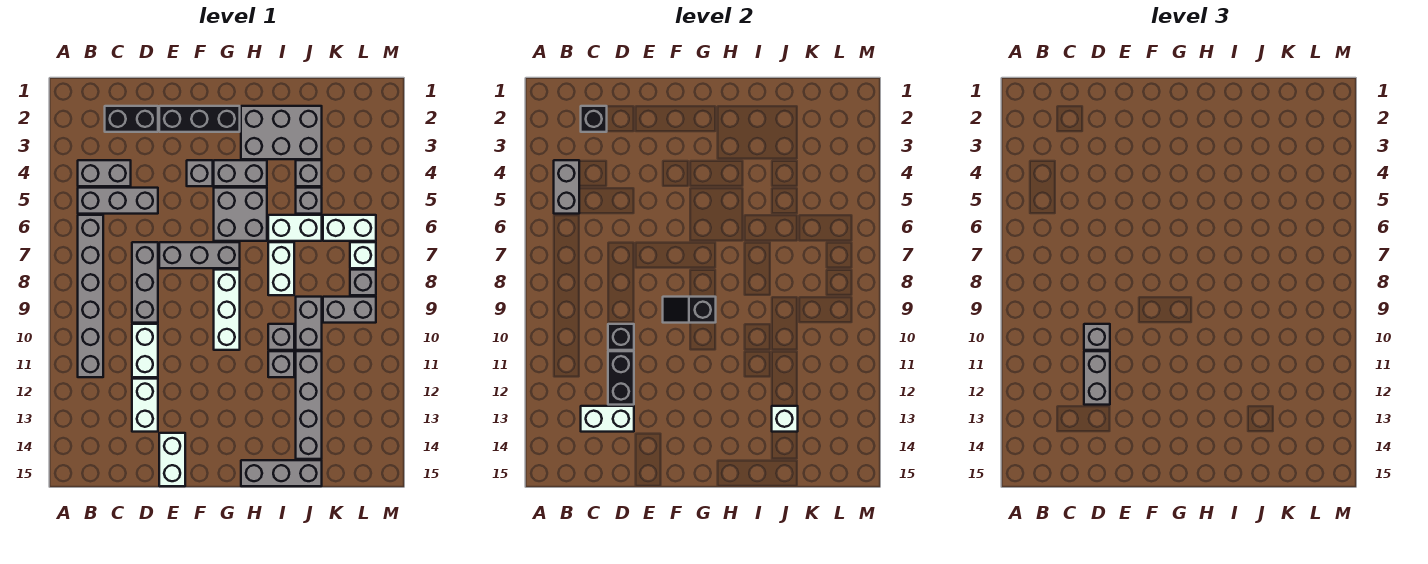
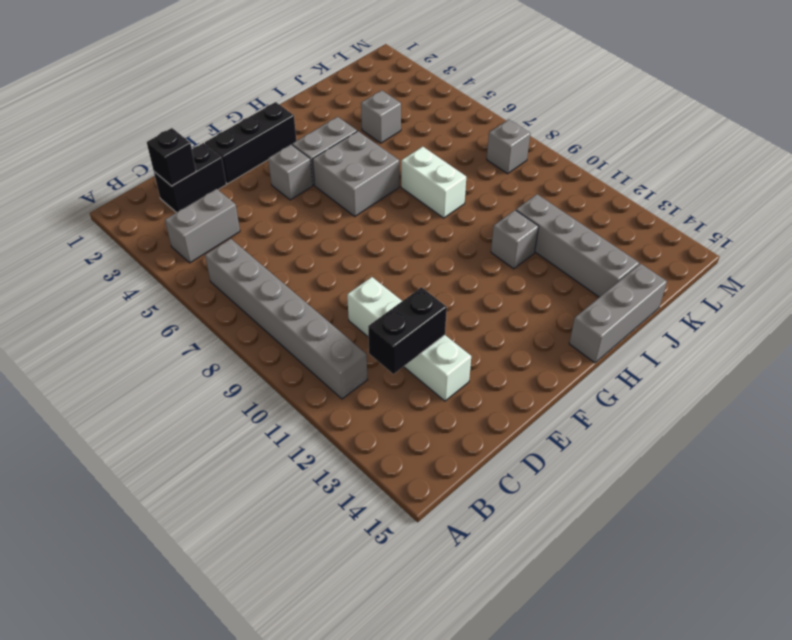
black brick C12:D12 level 2 -> black brick D11:D12 level 2
none -> grey brick B5:D5 level 1
none -> grey brick D7:D9 level 1
none -> grey brick E7:G7 level 1
none -> white brick E14:E15 level 1

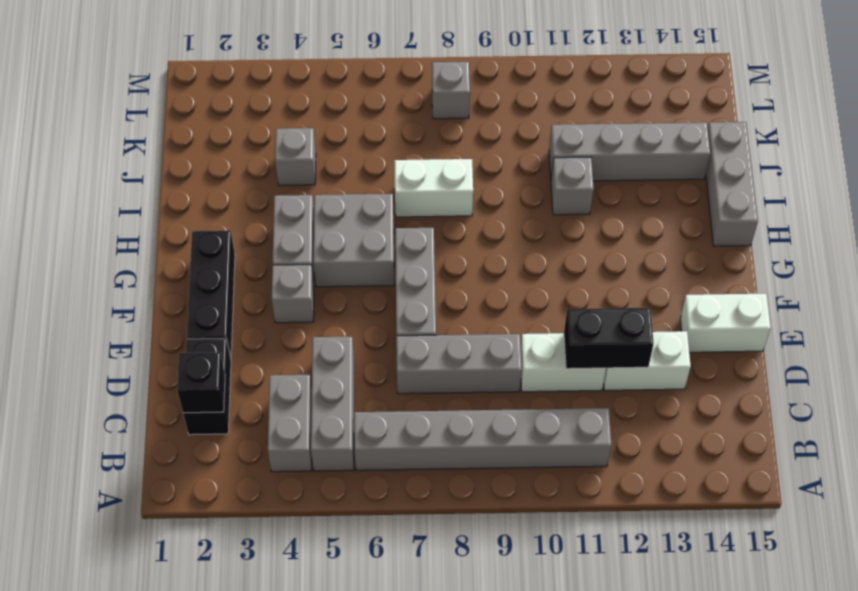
none -> white brick G8:G10 level 1
none -> grey brick H2:J3 level 1
none -> white brick I6:J6 level 1
none -> grey brick I10 level 1

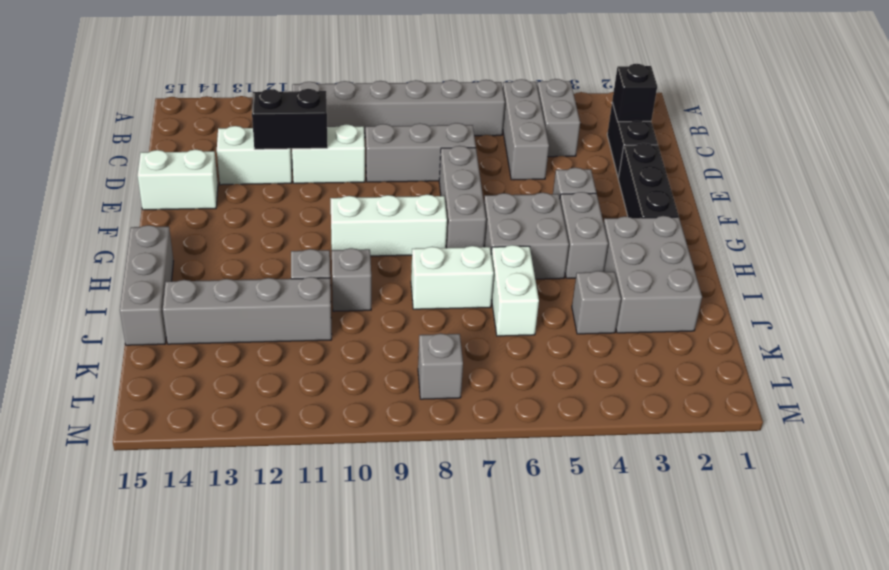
none -> grey brick J5 level 1
none -> grey brick J9:J10 level 1
none -> white brick K6:L6 level 1
none -> grey brick K9:L9 level 1

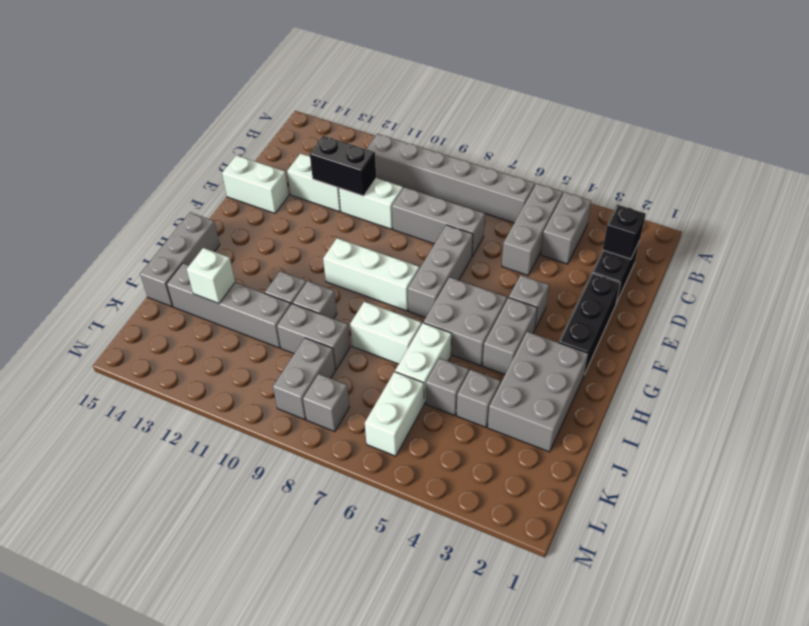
none -> white brick L7 level 1
none -> grey brick B4:B5 level 2
none -> white brick C13:D13 level 2
none -> black brick D10 level 2

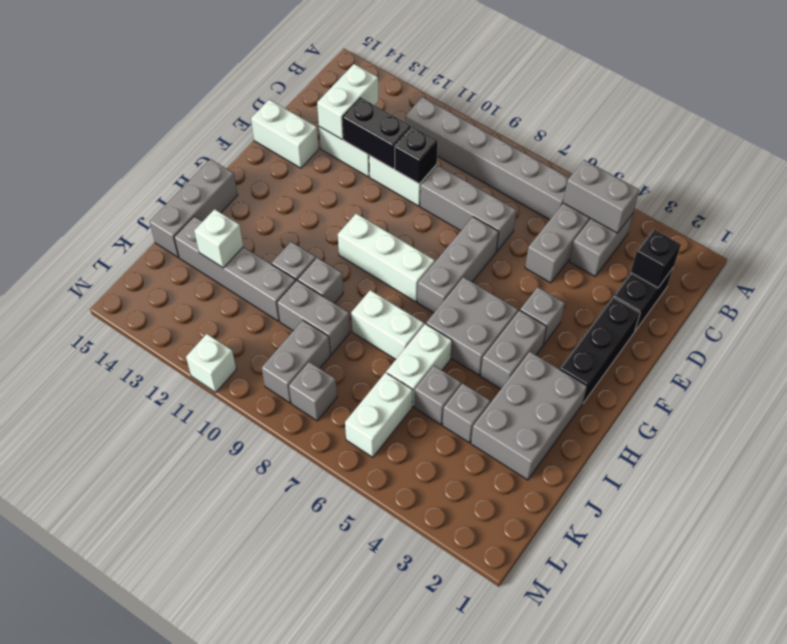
white brick M11 level 1 -> white brick L7 level 1
none -> black slope F9:G9 level 2 top G
none -> grey brick D10 level 3
none -> grey brick D11:D12 level 3

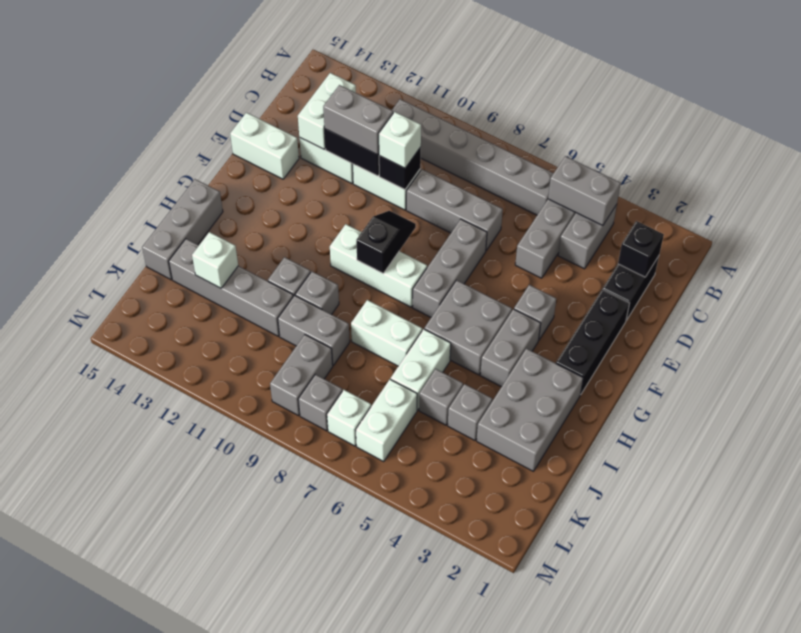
white brick D10 level 3 -> grey brick D10 level 3

